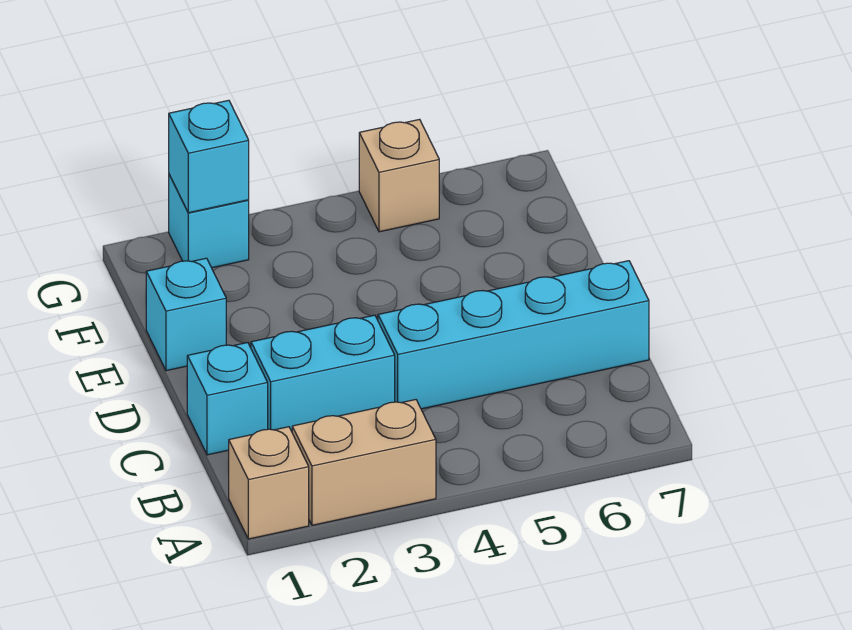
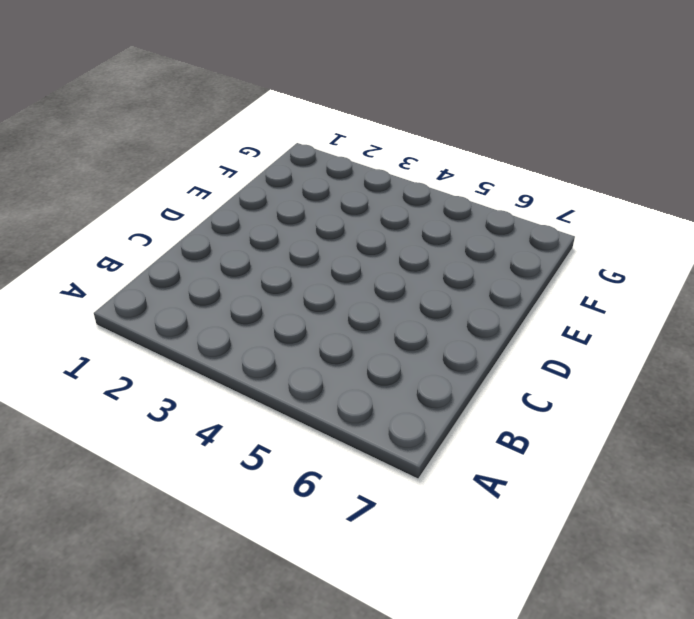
none -> tan brick A1 level 1
none -> tan brick A2:A3 level 1

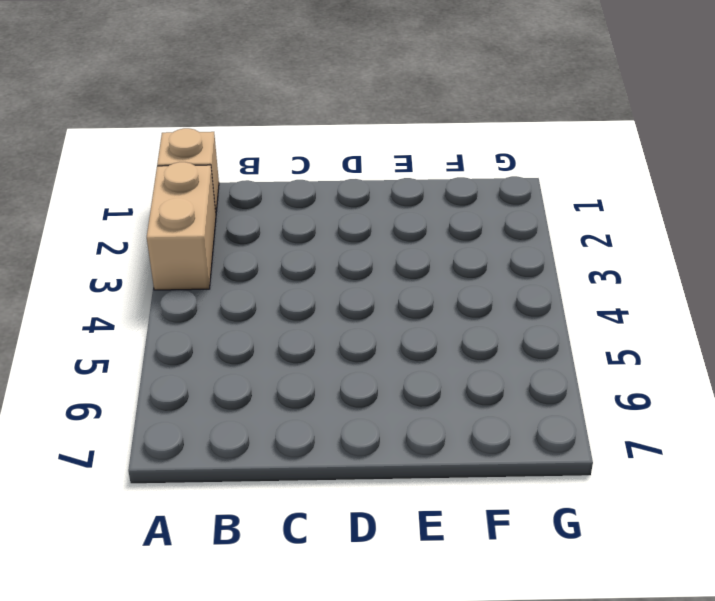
none -> cyan brick C1 level 1
none -> cyan brick C2:C3 level 1

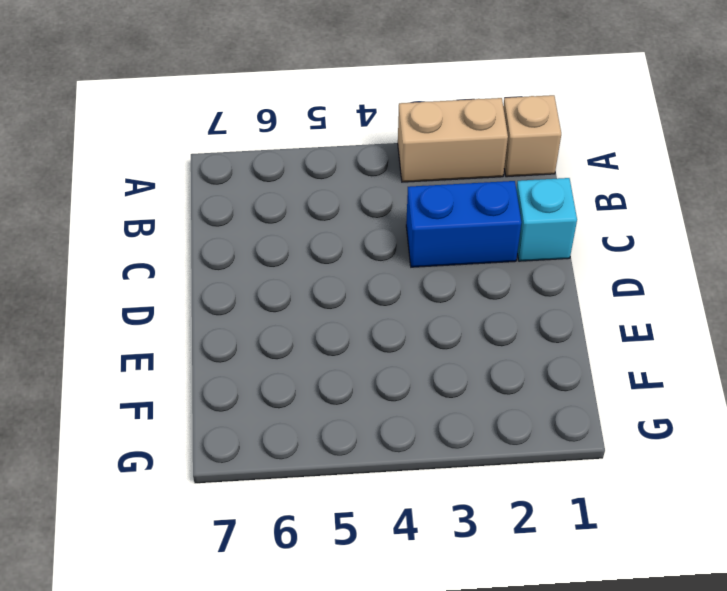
blue brick C2:C3 level 1 -> cyan brick C2:C3 level 1
none -> cyan brick C4:C7 level 1
none -> cyan brick E1 level 1

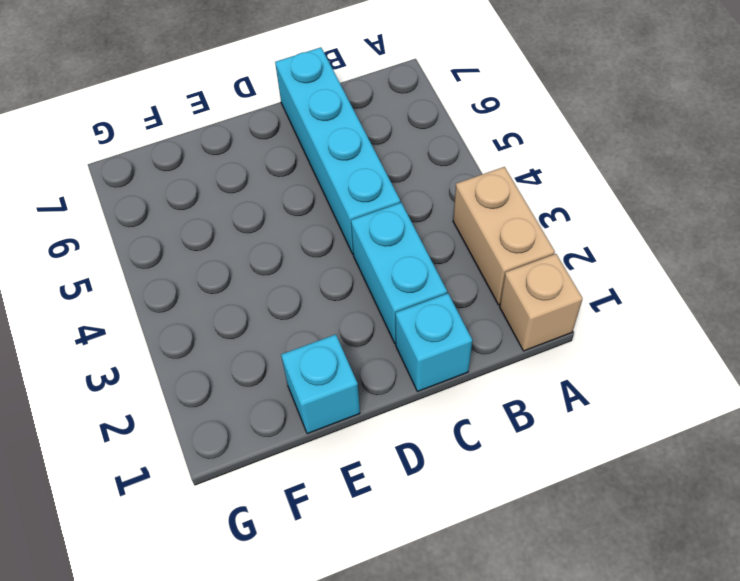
none -> cyan brick G2 level 1
none -> tan brick G5 level 1

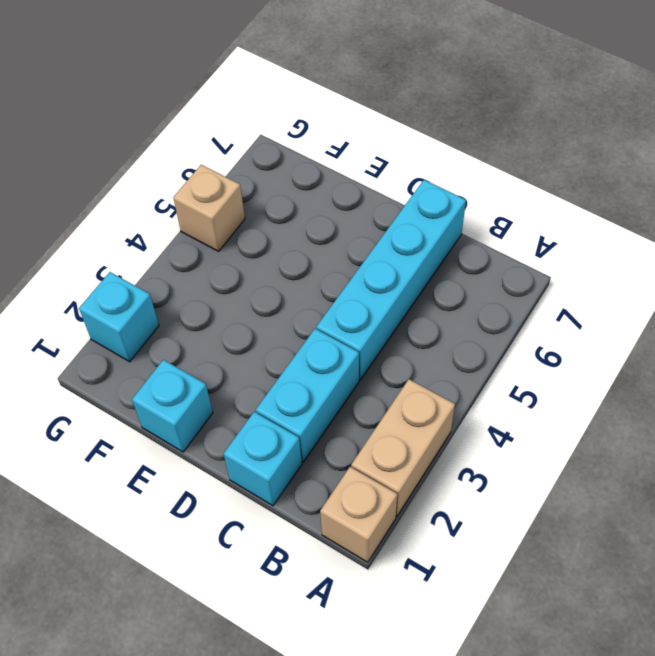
none -> cyan brick G2 level 2

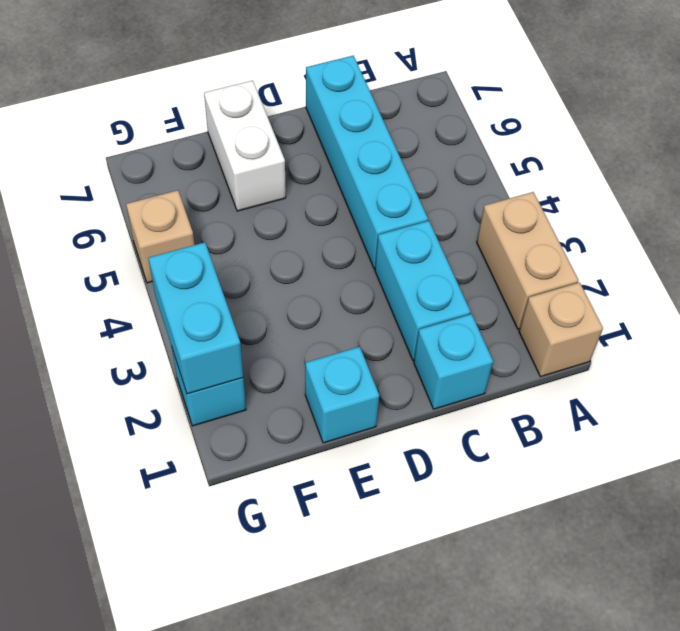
white brick E6:E7 level 1 -> none
cyan brick G2:G3 level 2 -> cyan brick G2 level 2

